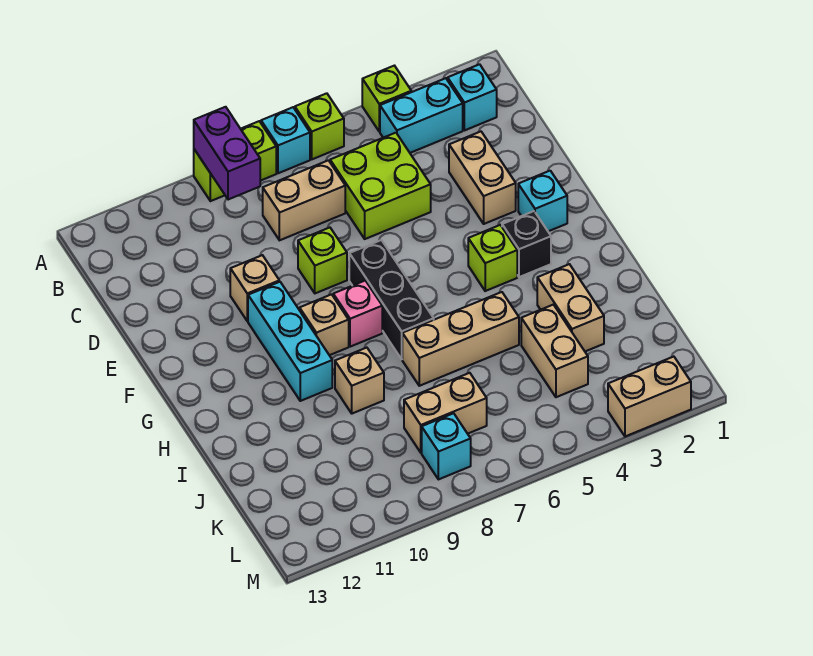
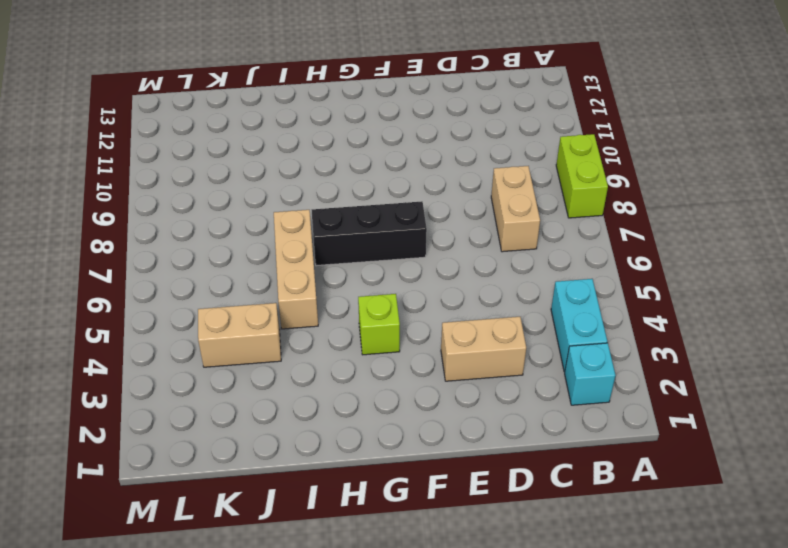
none -> lime brick A4 level 1
none -> lime brick A6 level 1
none -> cyan brick A7 level 1

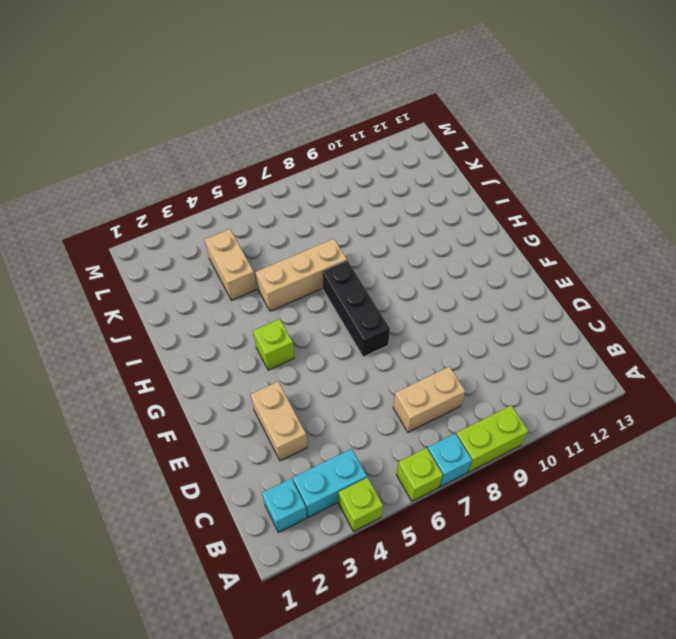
none -> lime brick C5:D6 level 1
none -> lime brick E8 level 1
none -> tan brick E10 level 1

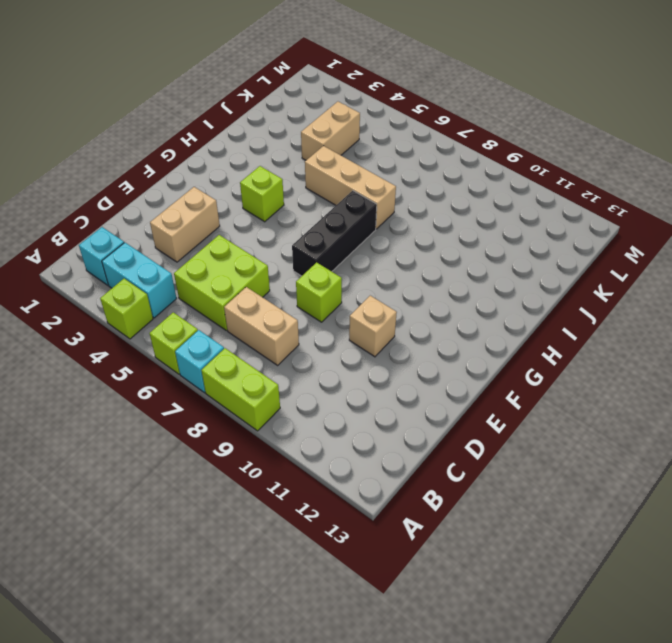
none -> cyan brick F2 level 1
none -> cyan brick F10:H10 level 1
none -> black brick G3 level 1

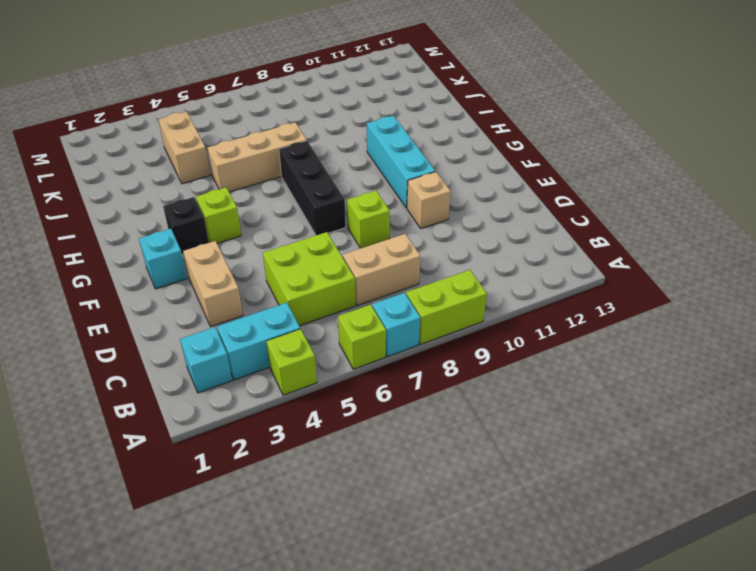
none -> pink brick G8 level 1
none -> tan brick G9 level 1
none -> tan brick I3:J3 level 1

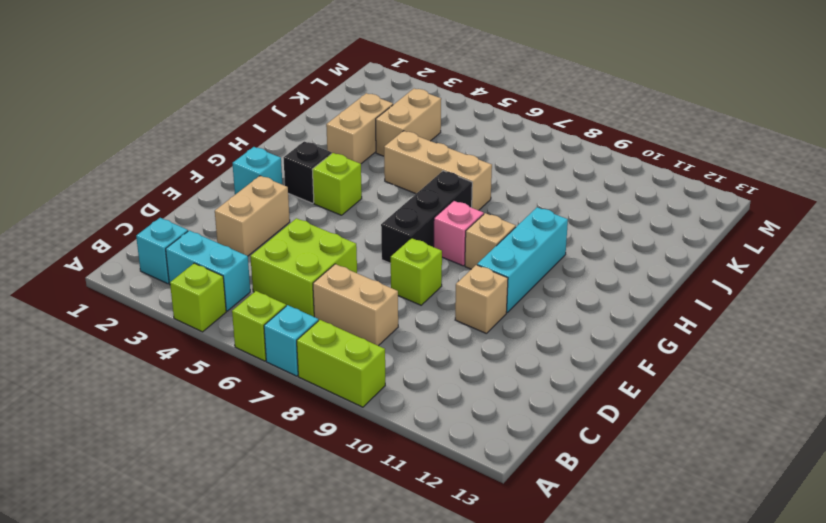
none -> tan brick I9 level 1
none -> tan brick K7:K8 level 1
none -> cyan brick L8 level 1

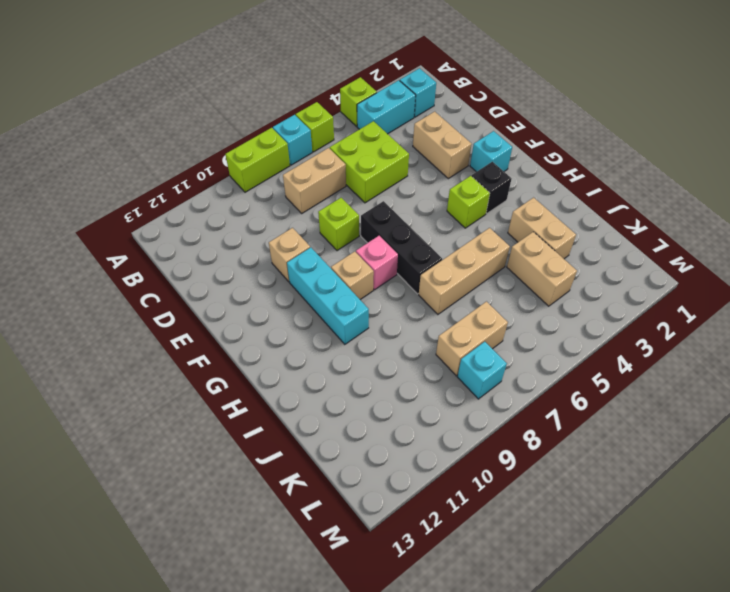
none -> tan brick I9 level 1
none -> tan brick M2:M3 level 1
none -> purple brick A9:B9 level 2

